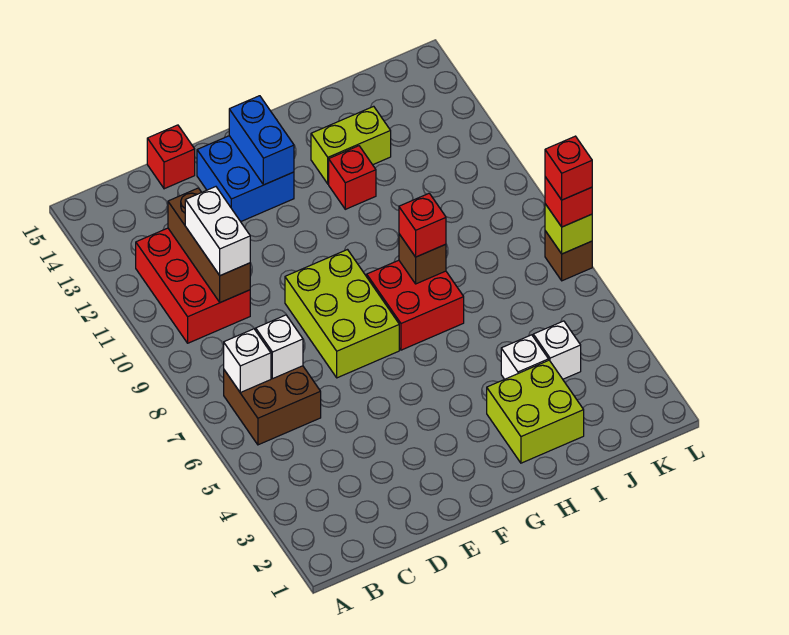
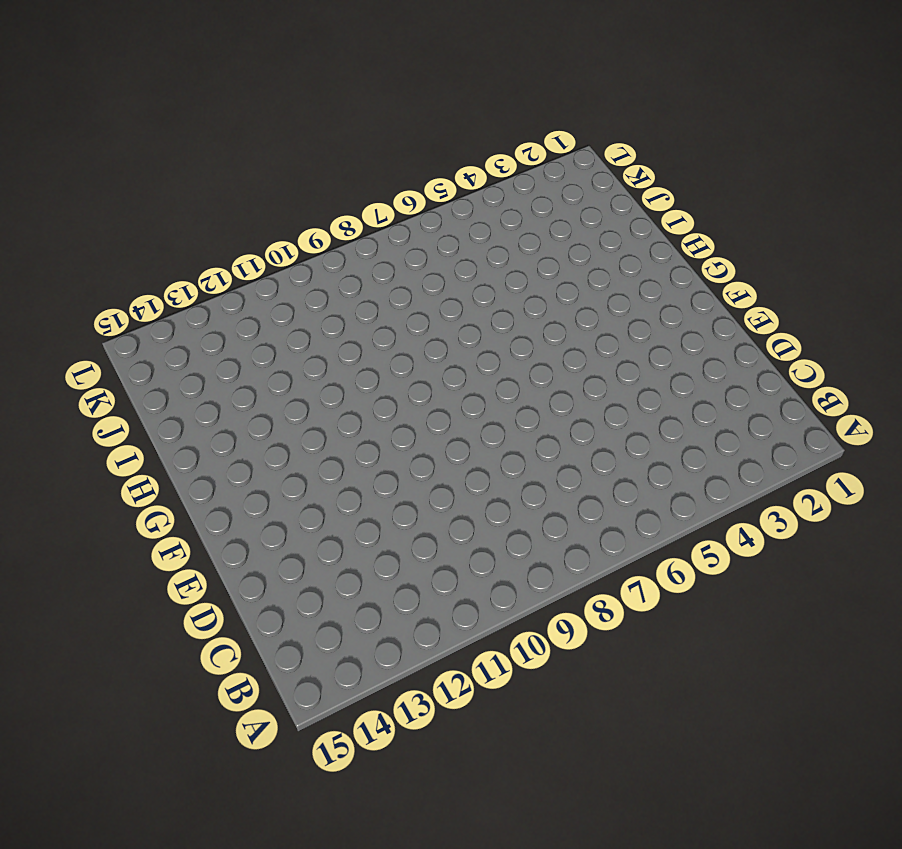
none -> brown brick B6:C7 level 1
none -> red brick B10:C12 level 1
none -> red brick D15 level 1

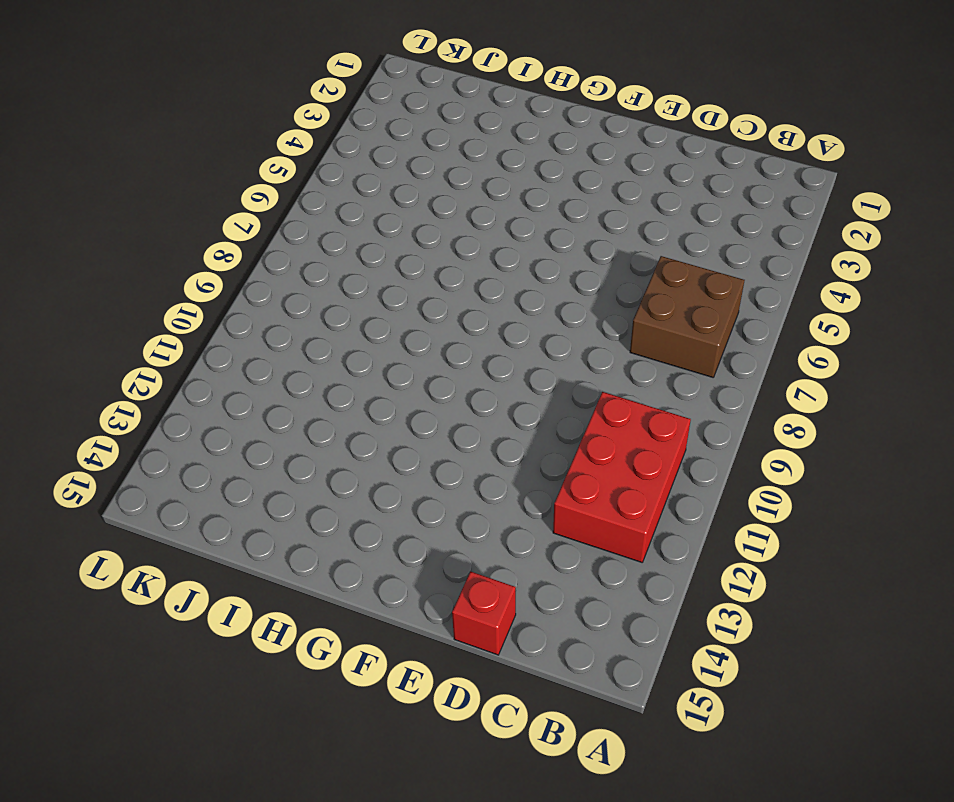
none -> lime brick E7:F9 level 1
none -> blue brick E13:F14 level 1
none -> red brick G7:H8 level 1

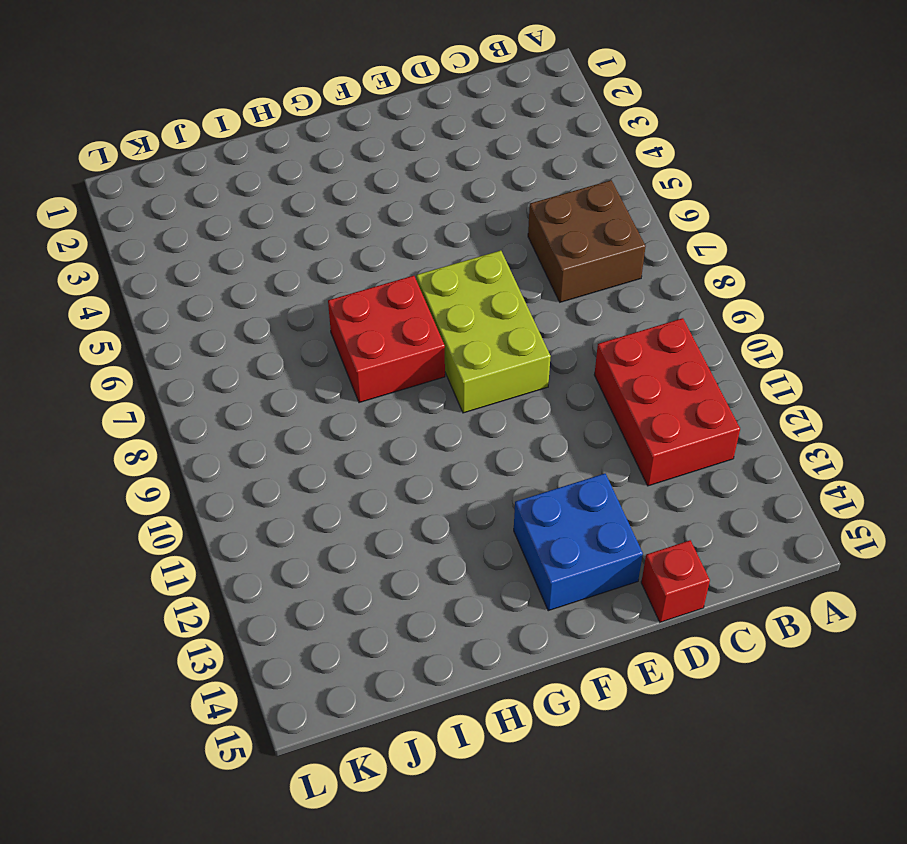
none -> lime brick H2:I3 level 1
none -> red brick H12 level 1
none -> lime brick H13:I13 level 1

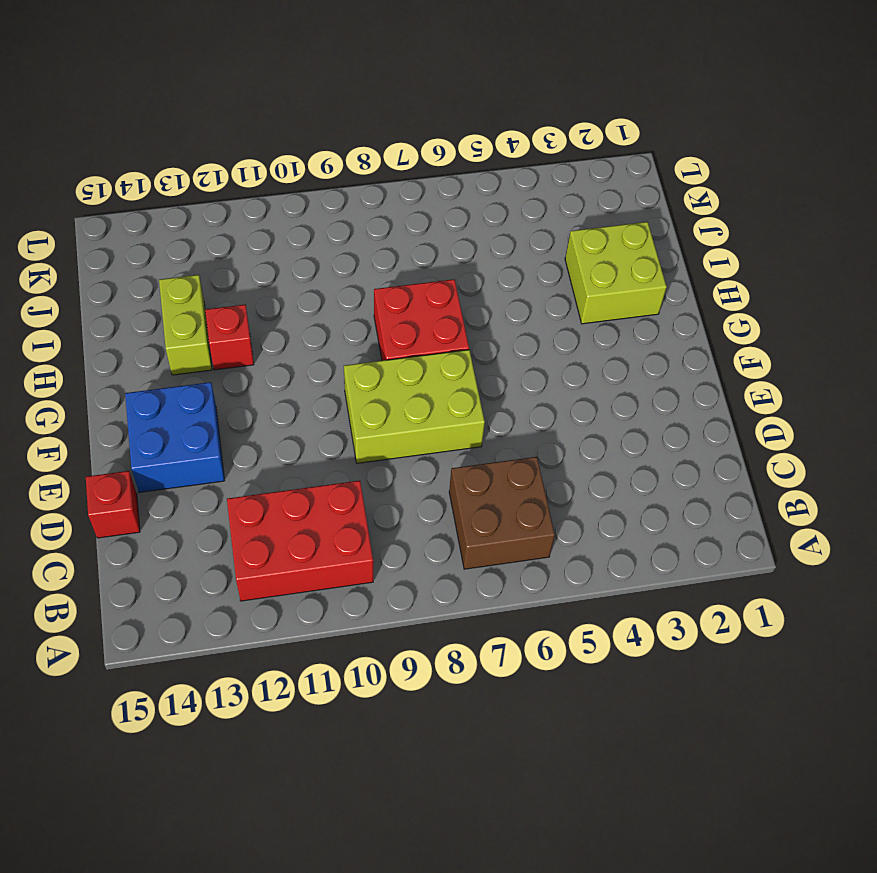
none -> white brick I4 level 1
none -> white brick J4 level 1
none -> brown brick L7 level 1

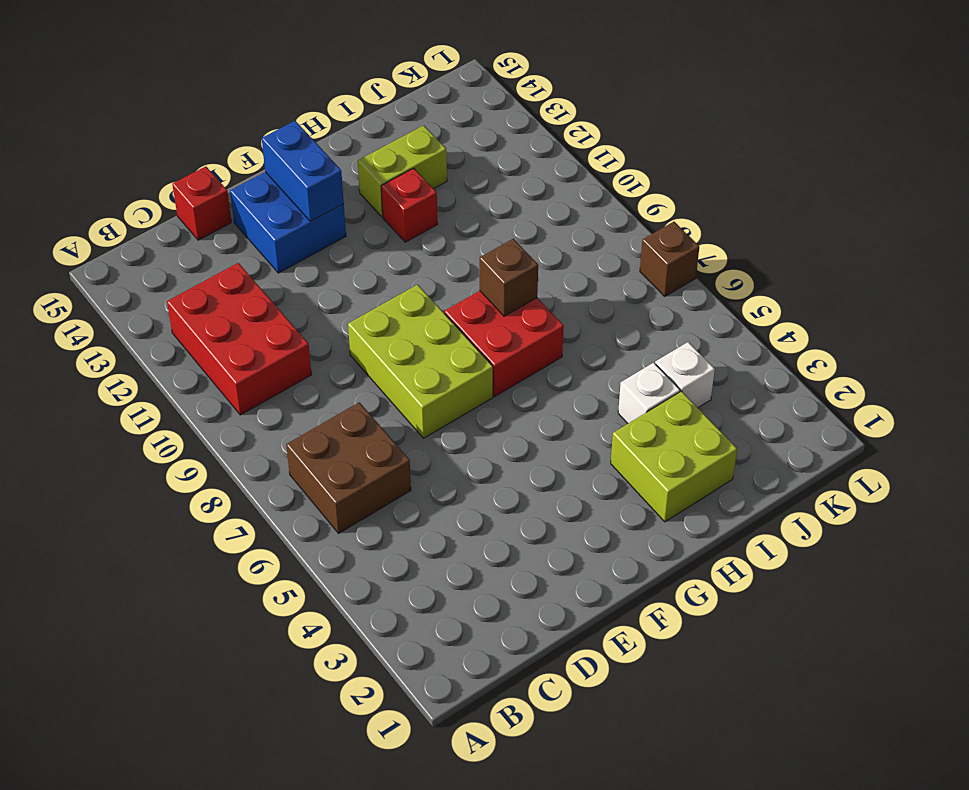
none -> white brick B7 level 2
none -> white brick C7 level 2
none -> brown brick C10:C12 level 2

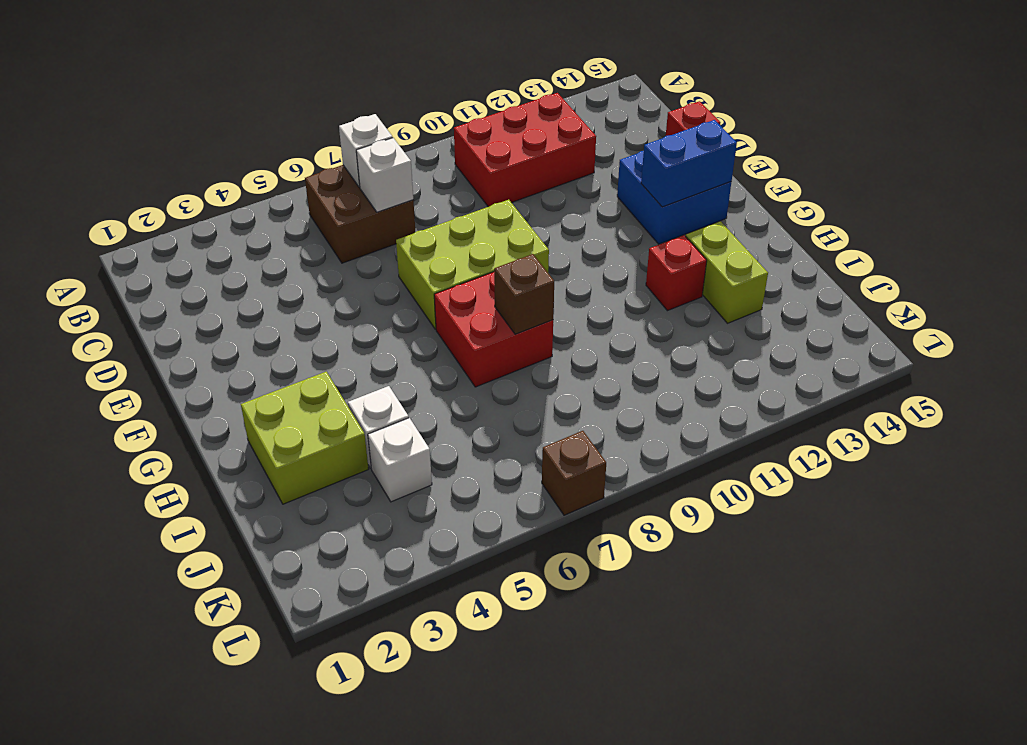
none -> brown brick C10:C12 level 2
none -> lime brick L7 level 2
none -> white brick C10:C11 level 3

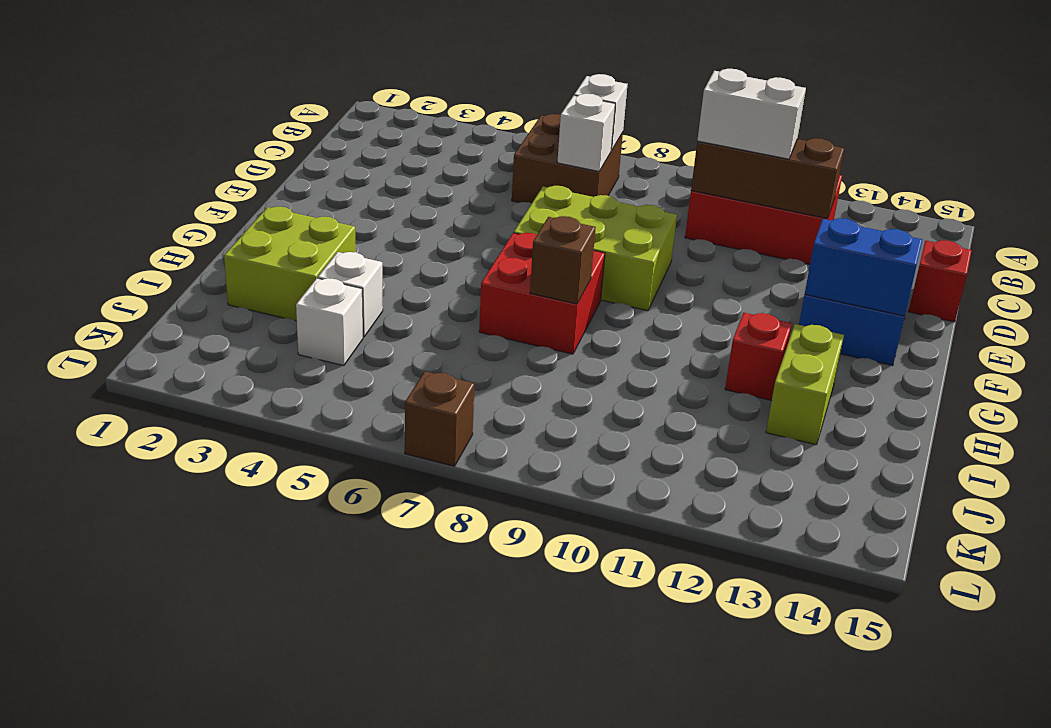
none -> lime brick L7 level 2
none -> red brick H8 level 3
none -> red brick L7 level 3

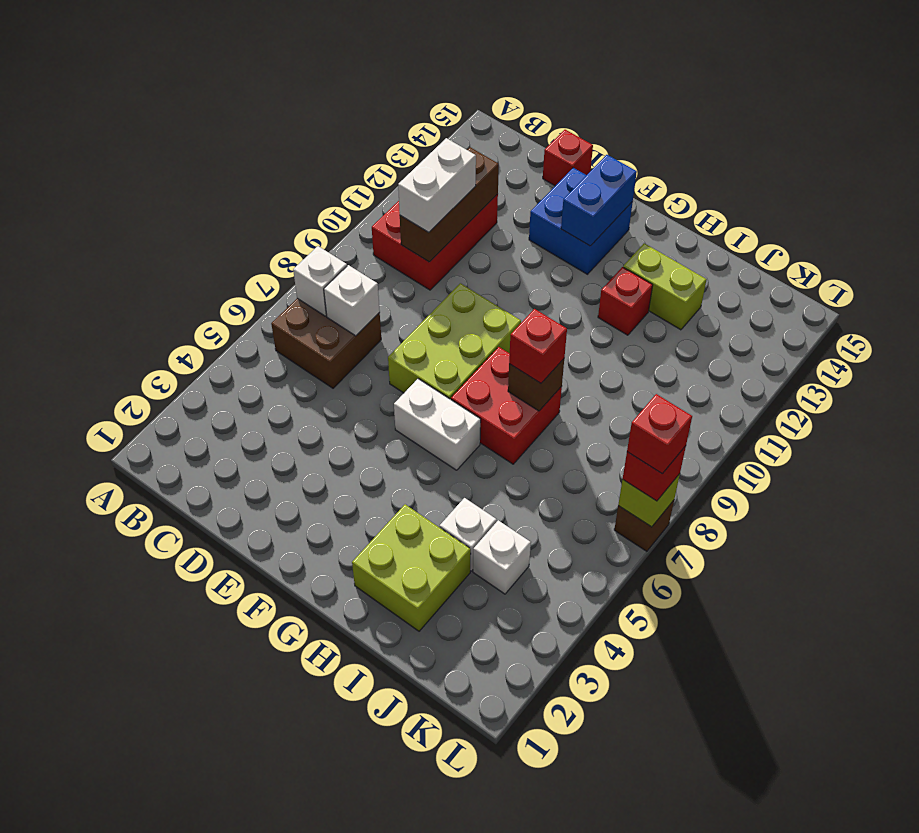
white brick F6:G6 level 1 -> none

